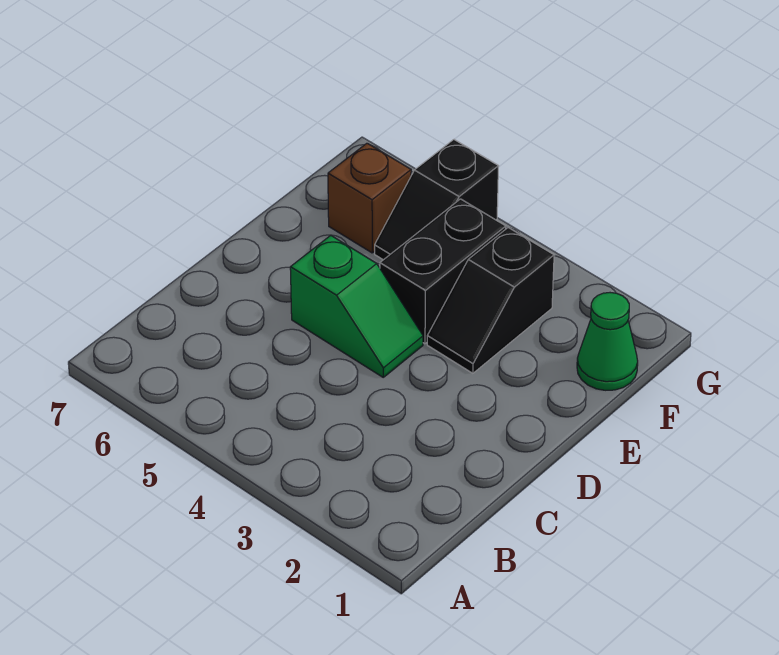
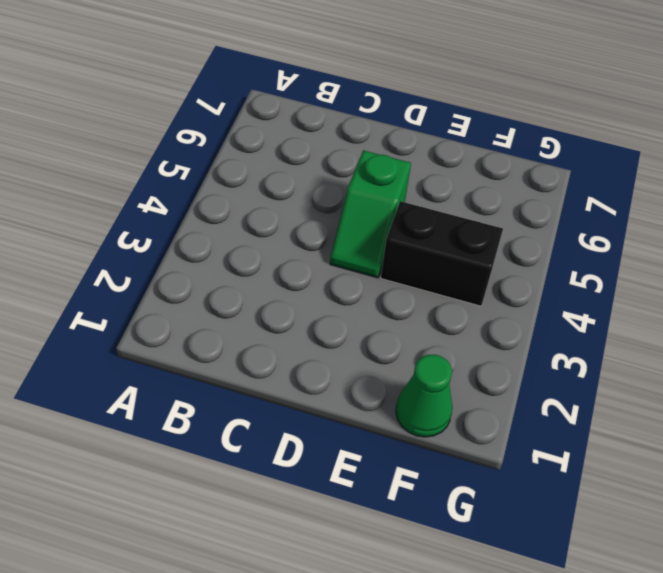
none -> black slope E3:F3 level 1 top F
none -> black slope F5:G5 level 1 top G

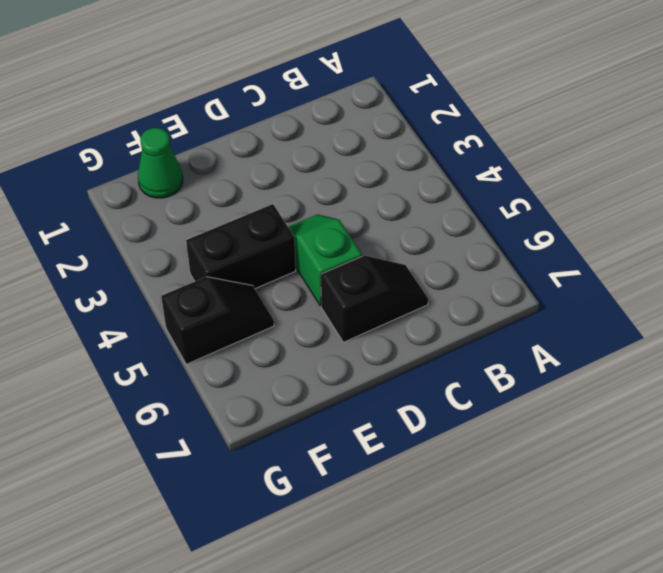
black slope C6:D6 level 1 top D -> black slope E3:F3 level 1 top F
none -> brown brick F6 level 1

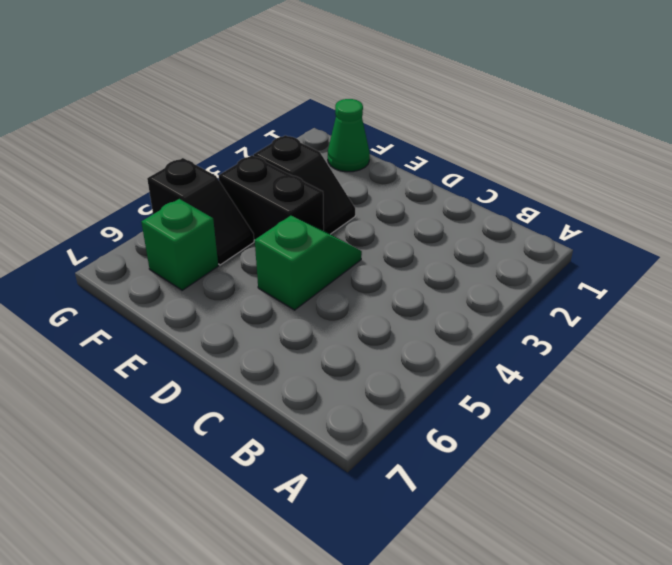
green brick F6 level 1 -> brown brick F6 level 1

